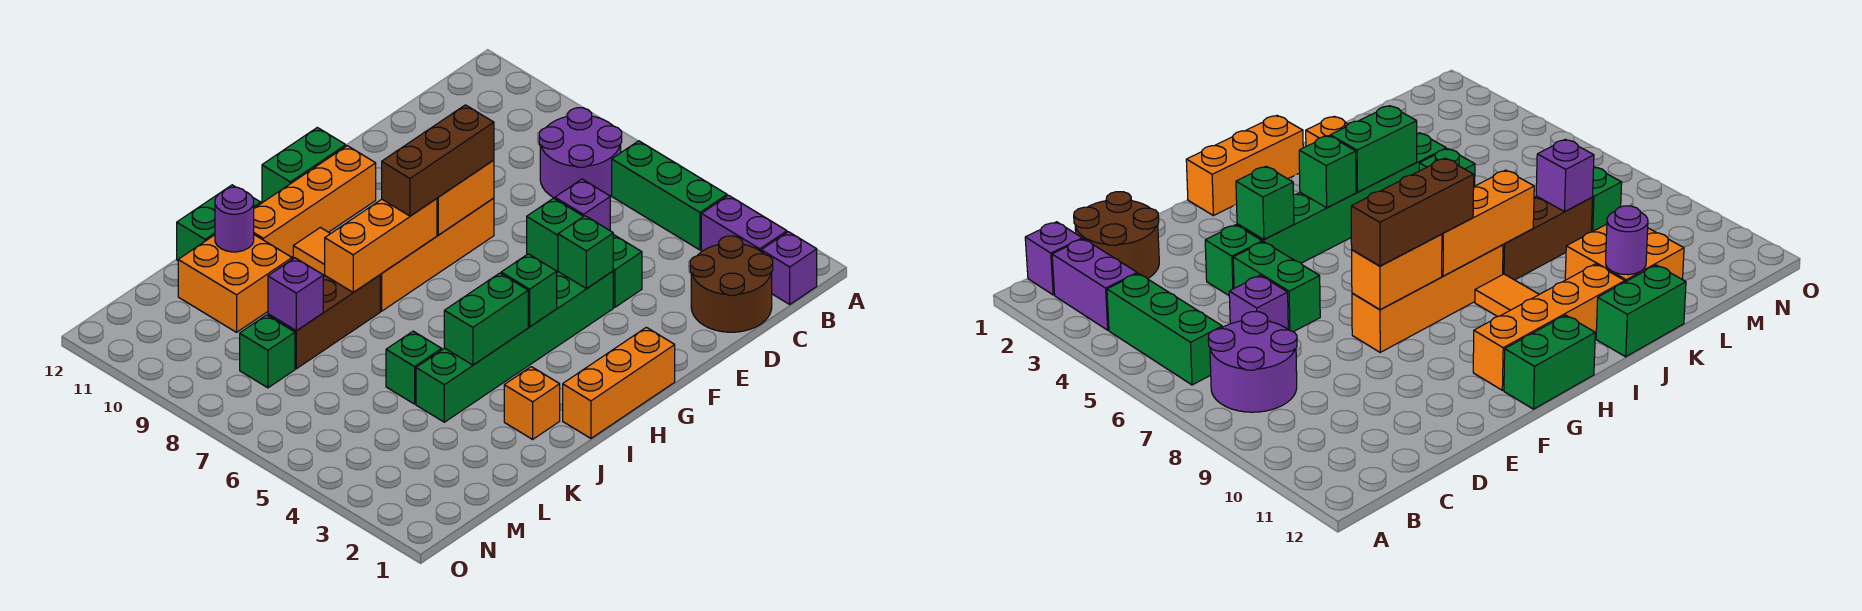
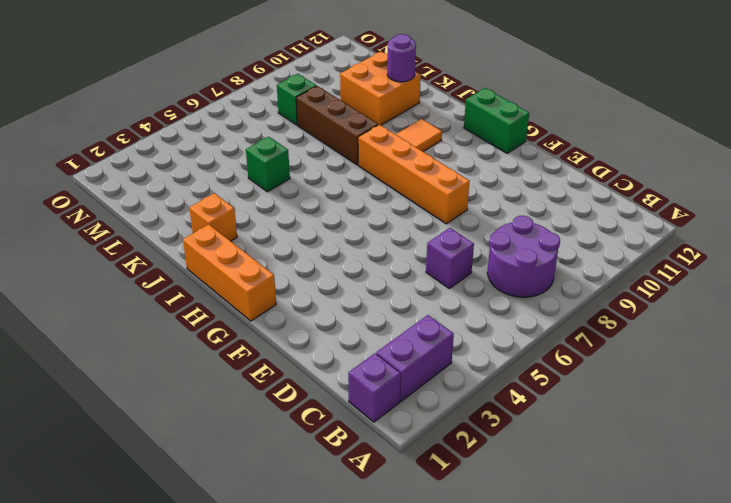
none -> green brick B4:B6 level 1
none -> brown round brick C1:D2 level 1
none -> green brick E4 level 1

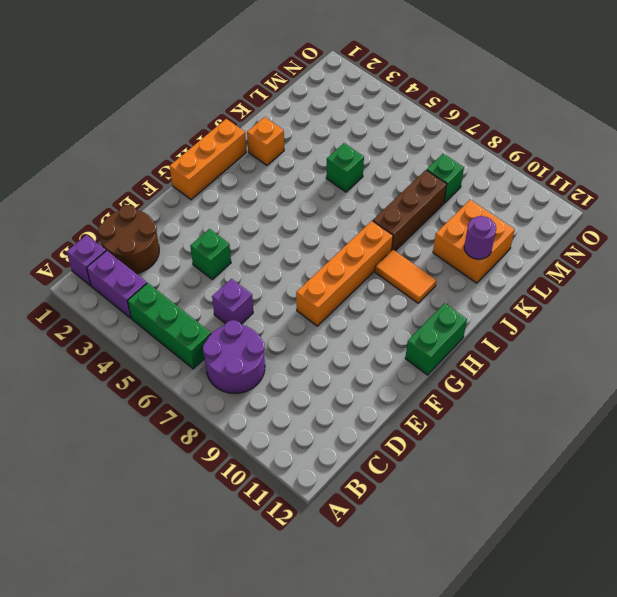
none -> green brick E5:E6 level 1
none -> green brick F4:K4 level 1
none -> orange brick G11:J11 level 1

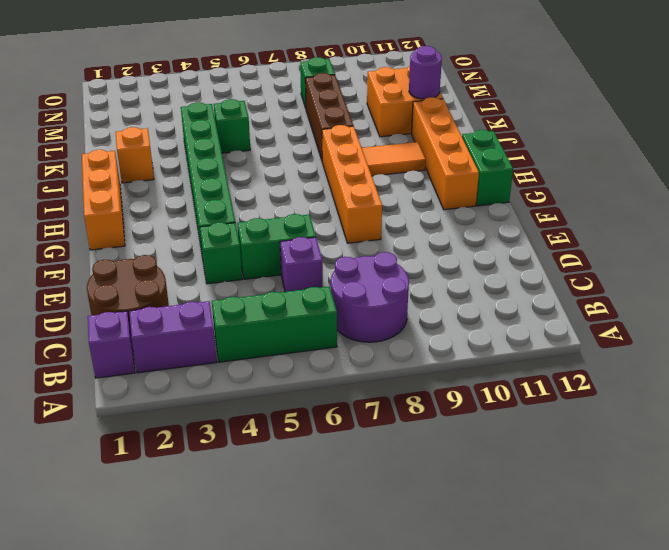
none -> green brick J12:K12 level 1
none -> green brick F4 level 2
none -> orange brick F8:G8 level 2

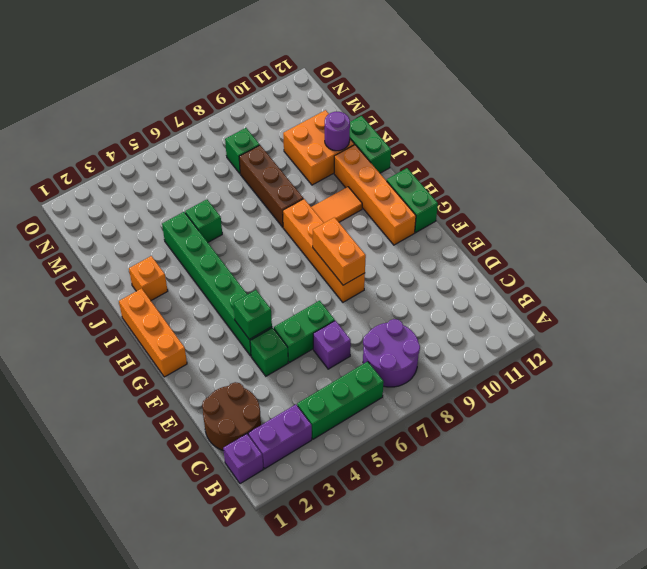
none -> green brick H4 level 2
none -> orange brick H8:J8 level 2
none -> green brick I4:J4 level 2

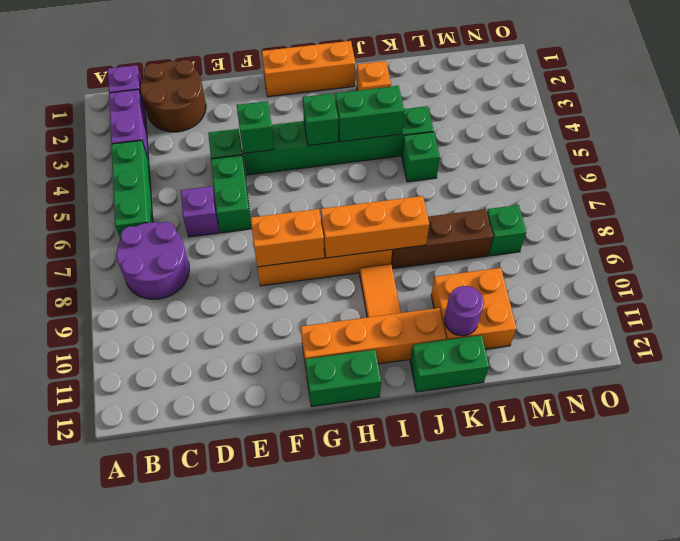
none -> purple brick L8 level 2
none -> brown brick F8:H8 level 3

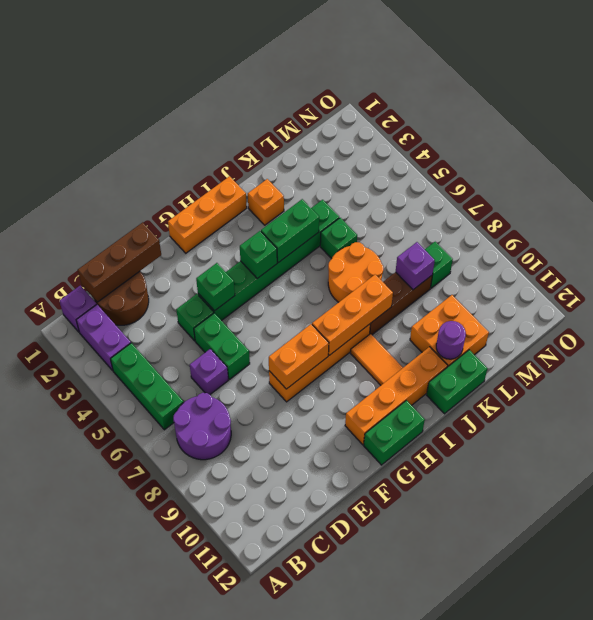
brown brick C1:E1 level 2 -> brown brick F8:H8 level 3
orange round brick J6:K7 level 1 -> none

